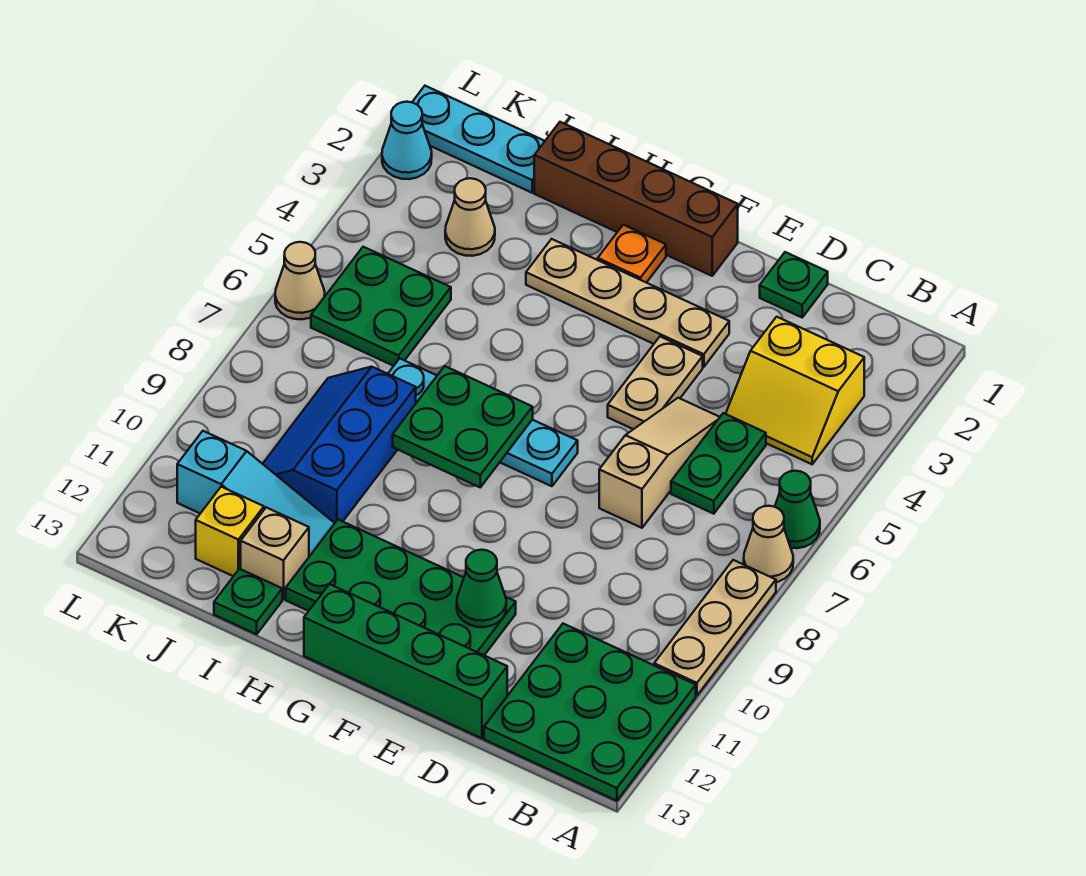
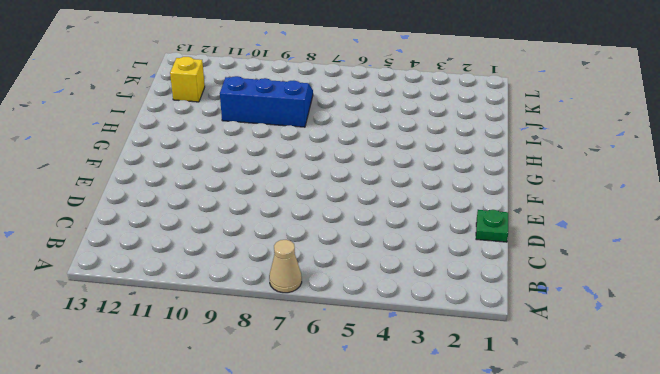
none -> green cone A6 level 1
none -> tan plate A8:A10 level 1
none -> green plate A11:C13 level 1

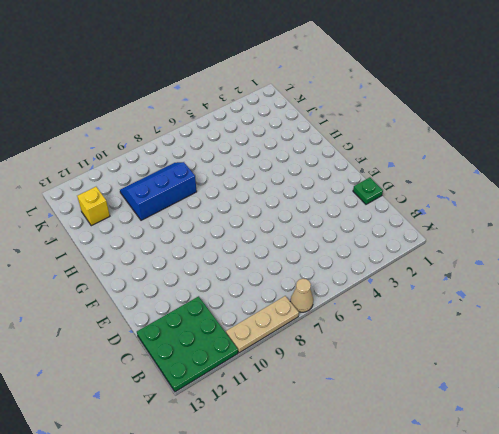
none -> green cone A6 level 1
none -> yellow slope B3:C4 level 1 top 3
none -> green plate C5:C6 level 1

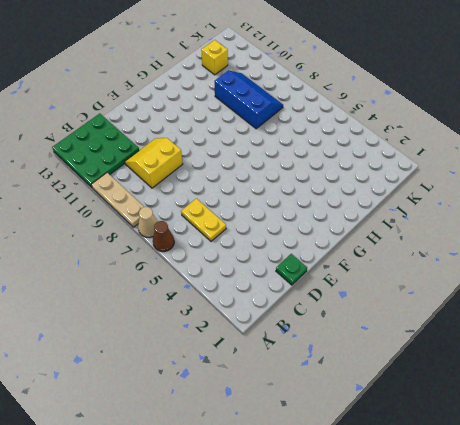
brown cone A6 level 1 -> green cone A6 level 1
yellow plate C5:C6 level 1 -> green plate C5:C6 level 1
yellow slope C9:D10 level 1 top 9 -> yellow slope B3:C4 level 1 top 3
none -> tan slope D5:D7 level 1 top 7
none -> green brick D13:G13 level 1
none -> tan plate E3:H3 level 1

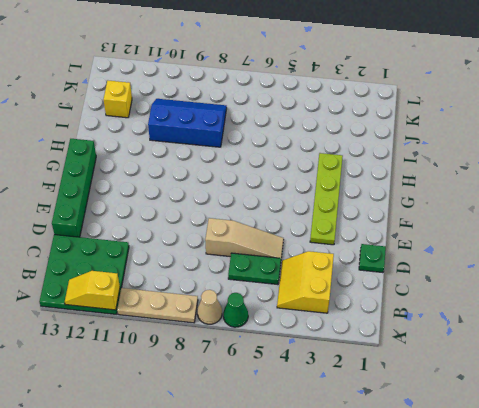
yellow slope A11:A12 level 2 top 11 -> none
lime plate E3:H3 level 1 -> tan plate E3:H3 level 1
none -> tan plate E4:E5 level 1
none -> green plate E11:H12 level 1
none -> brown brick F1:I1 level 1

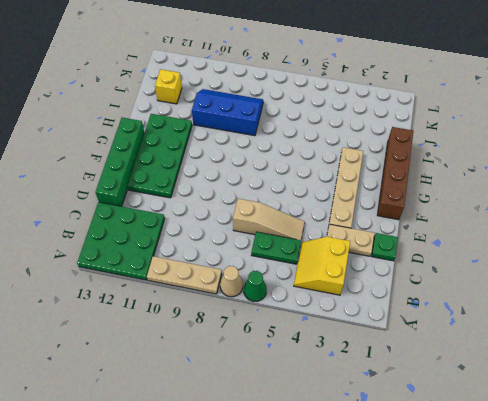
tan plate D2:D3 level 1 -> tan plate E4:E5 level 1
none -> cyan plate F7:I7 level 1
none -> orange plate G2 level 1
none -> cyan slope I11:K11 level 1 top K

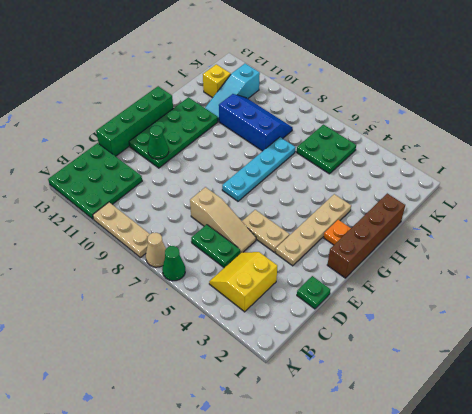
none -> tan brick I12 level 1
none -> green plate I13 level 1
none -> cyan plate J1:L1 level 1

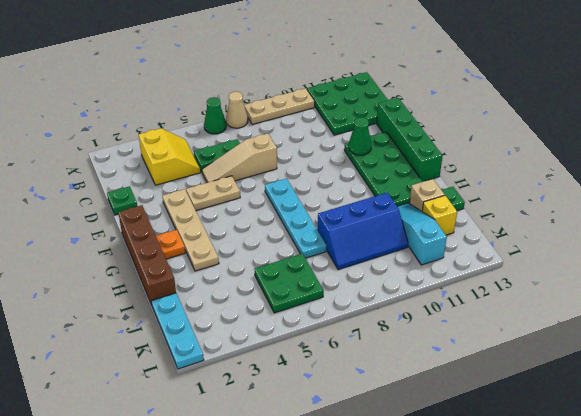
none -> tan cone J3 level 1
none -> cyan cone L2 level 1
none -> tan cone L6 level 1

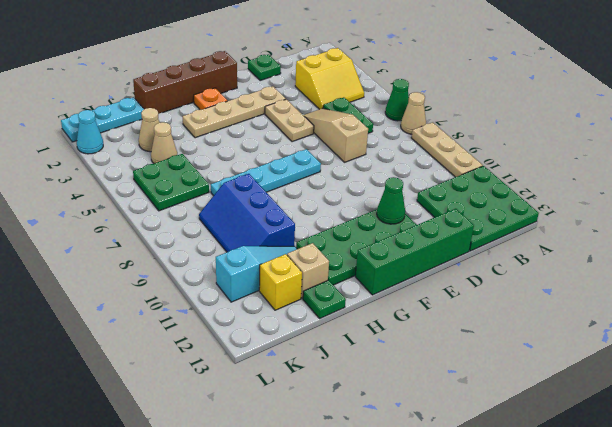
tan cone J4 level 1 -> tan cone L6 level 1
none -> green plate G7:H8 level 2

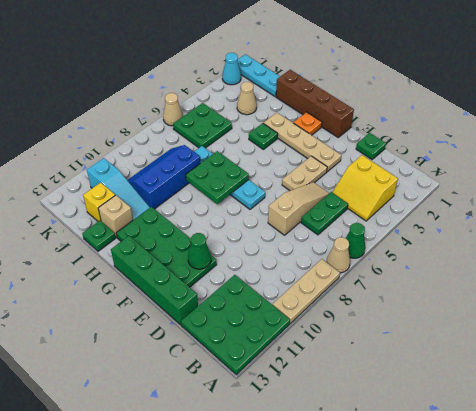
green plate H4 level 1 -> none

